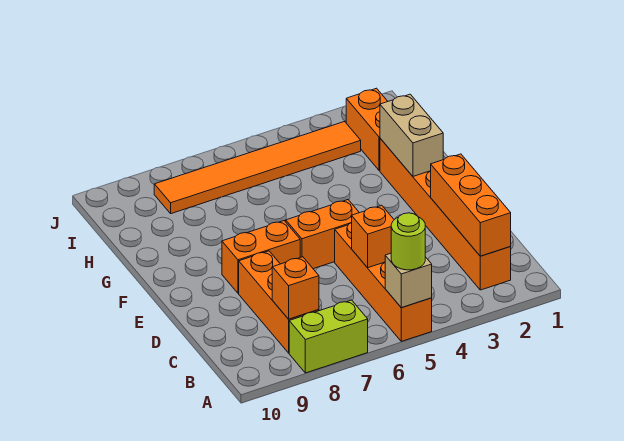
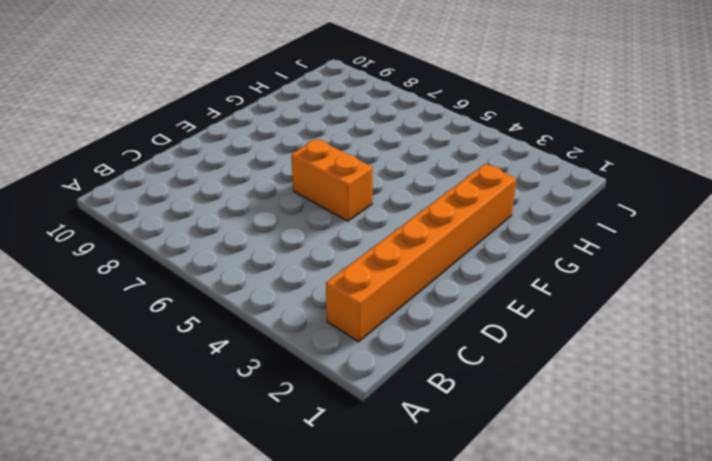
none -> orange brick A5:D5 level 1
none -> lime brick A7:A8 level 1
none -> orange brick B8:D8 level 1

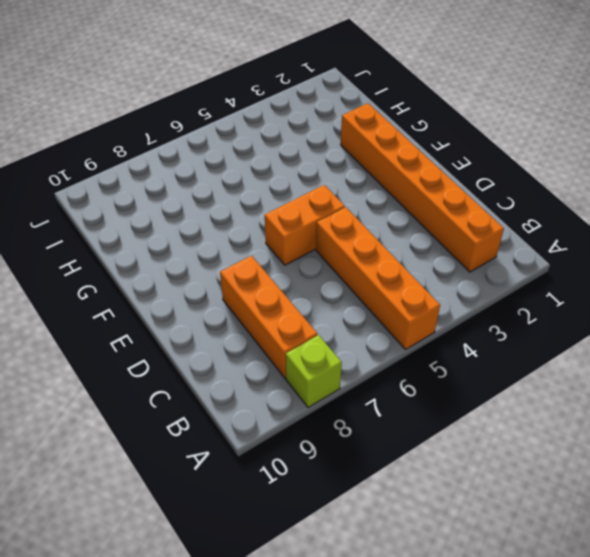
lime brick A8 level 1 -> lime brick A7:A8 level 1
none -> orange brick E7:E8 level 1
none -> orange brick H2:I2 level 1
none -> orange tile I3:I8 level 1

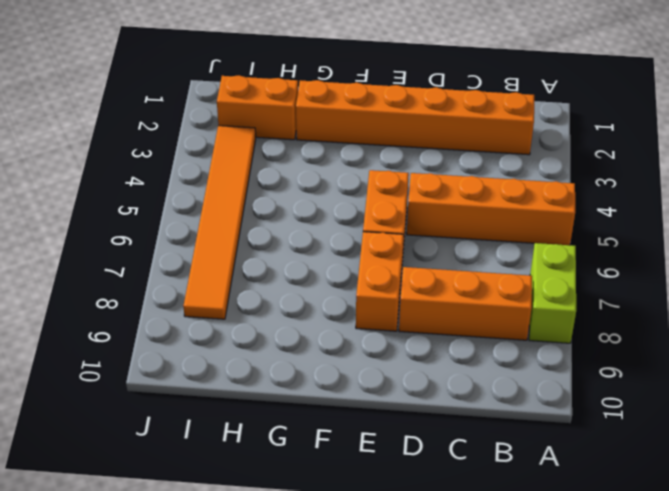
none -> tan brick A5 level 2
none -> orange brick B2:D2 level 2
none -> orange brick B8 level 2

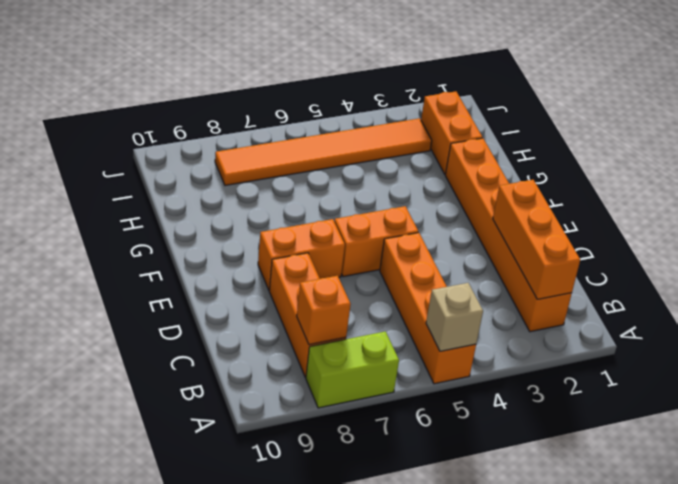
none -> orange brick C5 level 2
none -> tan brick F2:G2 level 2
none -> lime round brick A5 level 3

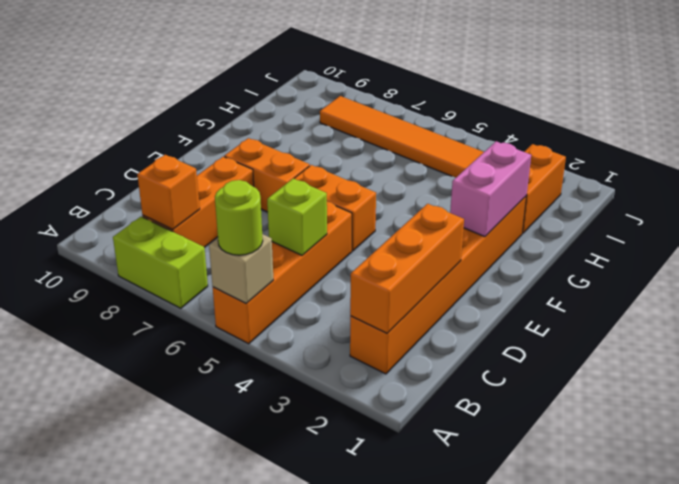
lime brick C5 level 2 -> orange brick C5 level 2
pink brick F2:G2 level 2 -> tan brick F2:G2 level 2

